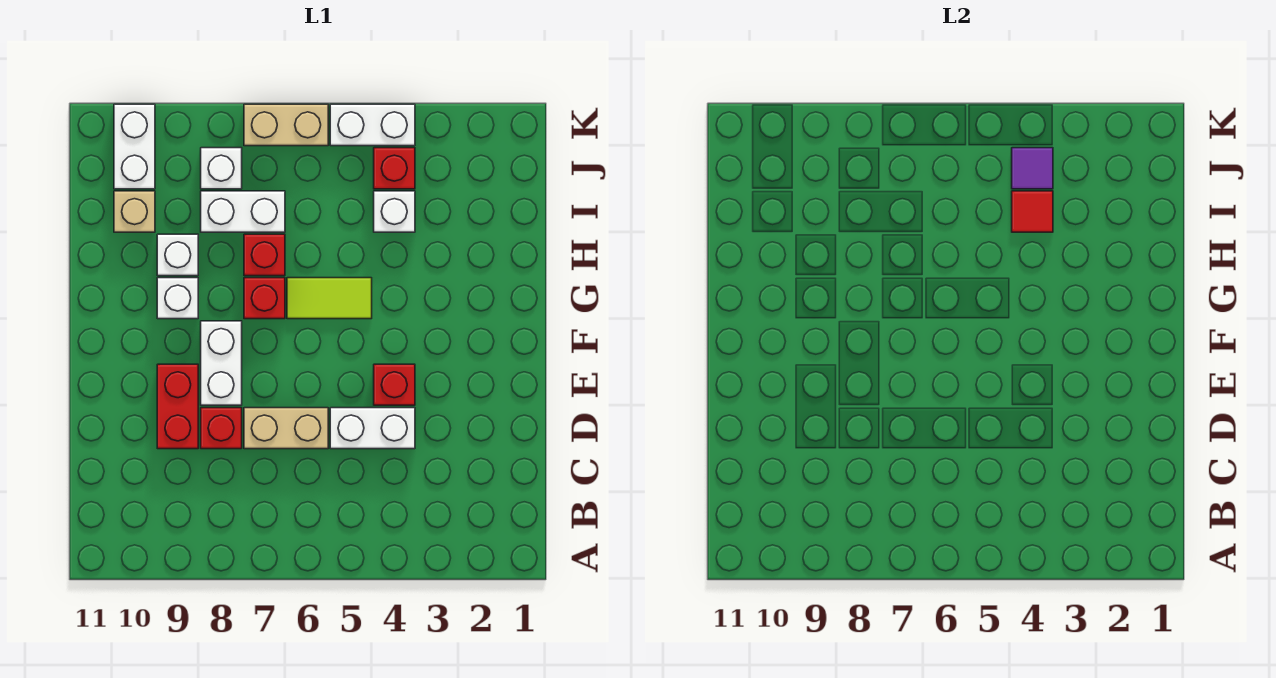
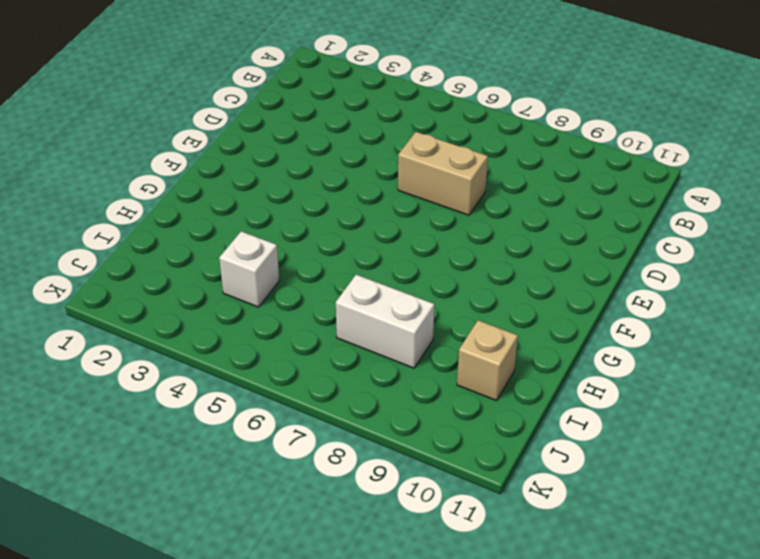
none -> white brick D4:D5 level 1
none -> red brick D8 level 1
none -> red brick D9:E9 level 1

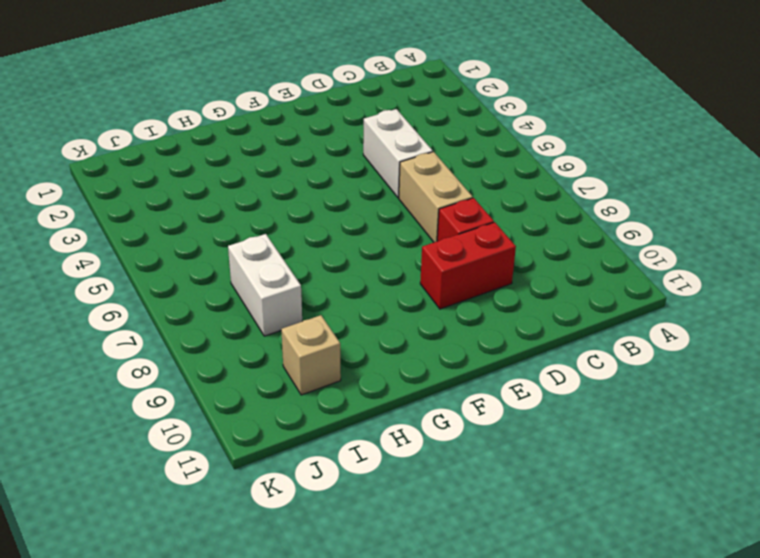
none -> red brick E4 level 1
none -> white brick E8:F8 level 1
none -> lime tile G5:G6 level 1

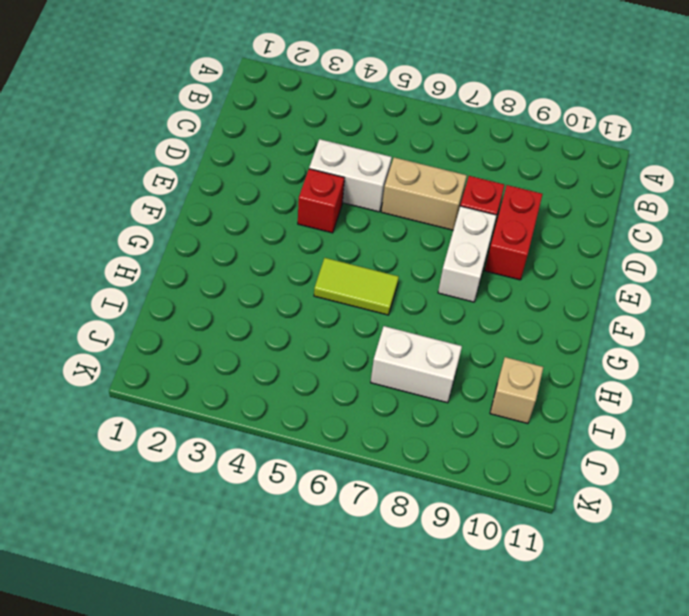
none -> red brick G7 level 1
none -> white brick G9 level 1
none -> red brick H7 level 1

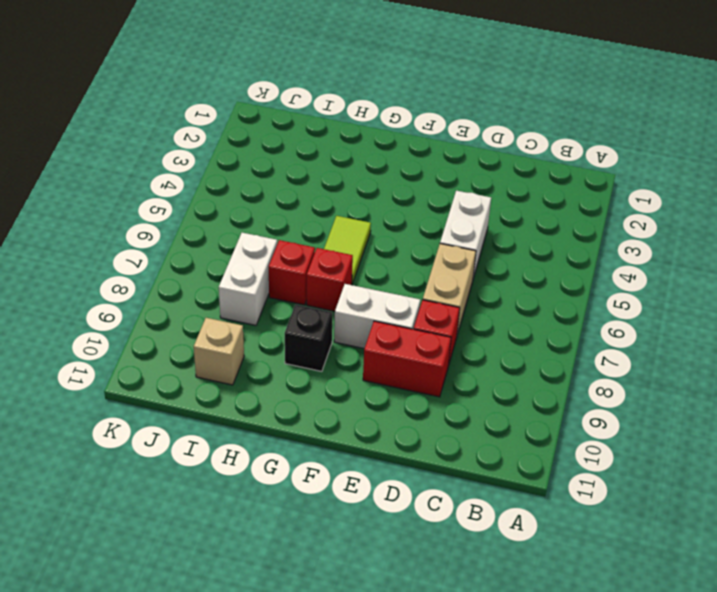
black brick G9 level 1 -> white brick G9 level 1
none -> red brick E4 level 1
none -> white brick H9 level 1
none -> white brick I4 level 1

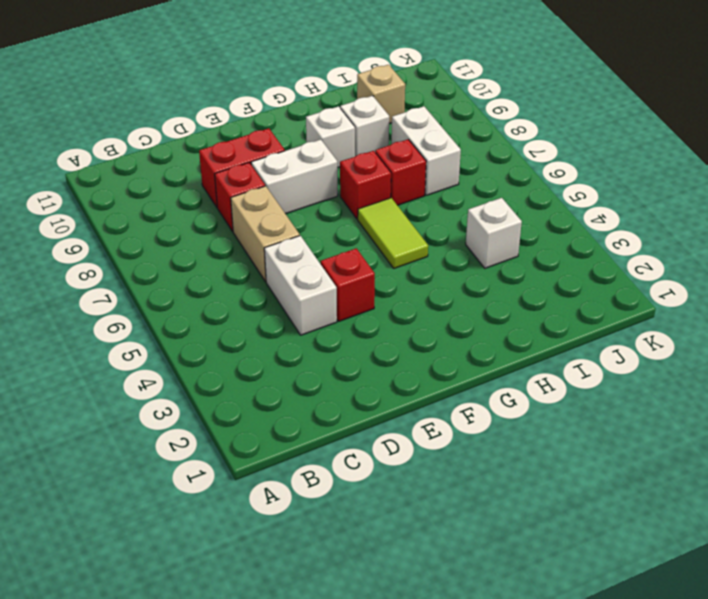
none -> red brick J4 level 1
none -> white brick J8 level 1
none -> white brick J10:K10 level 1

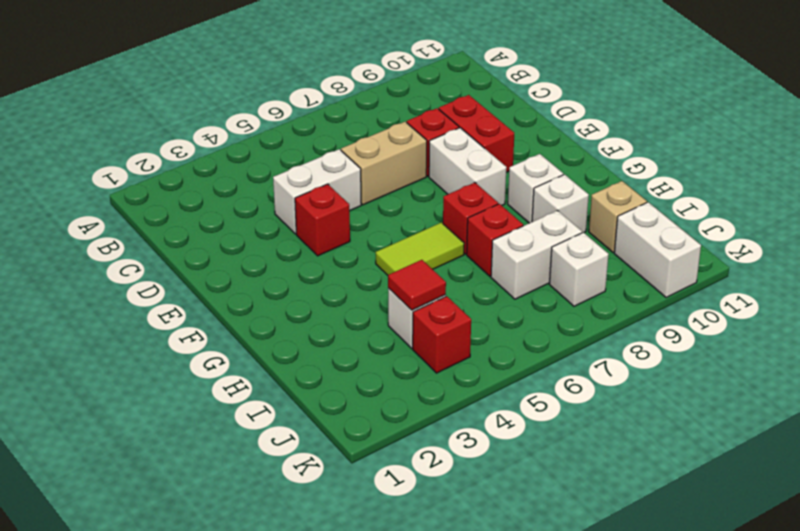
none -> white brick K4:K5 level 1
none -> tan brick K6:K7 level 1
none -> purple tile J4 level 2

